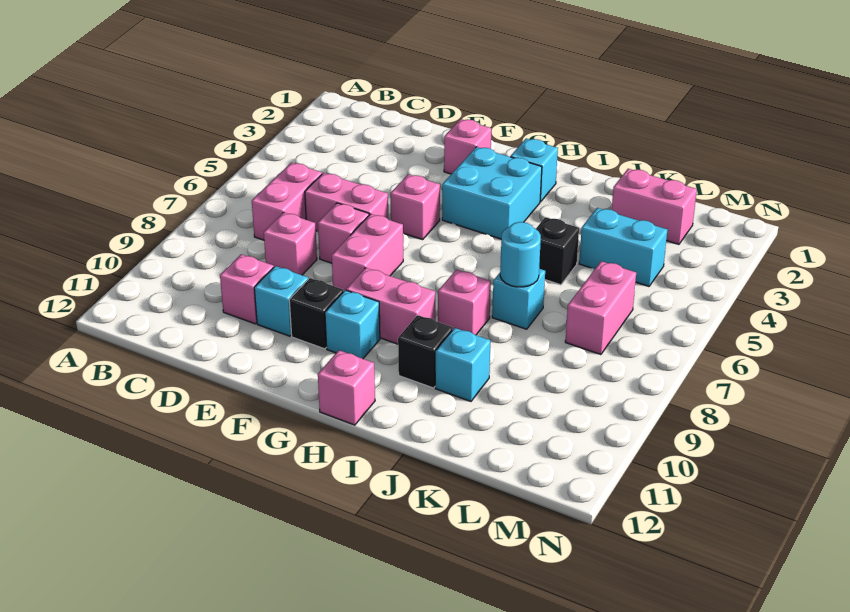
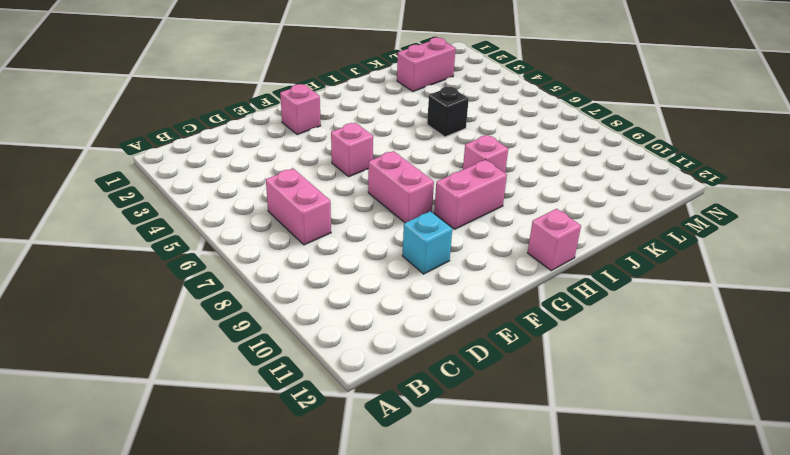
none -> pink brick D6:E6 level 1
none -> pink brick D8 level 1
none -> pink brick D10 level 1

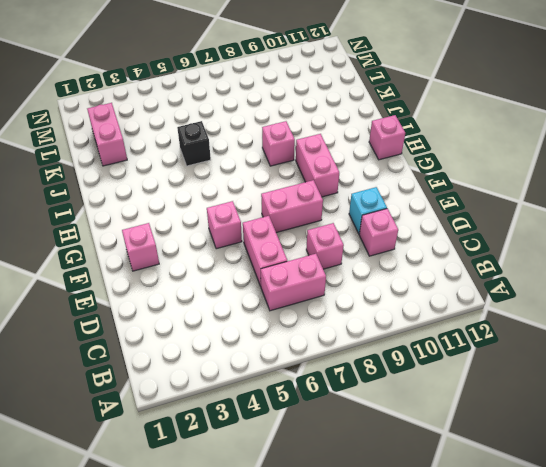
none -> pink brick E7 level 1
none -> black brick F10 level 1
none -> cyan brick G3:H4 level 1

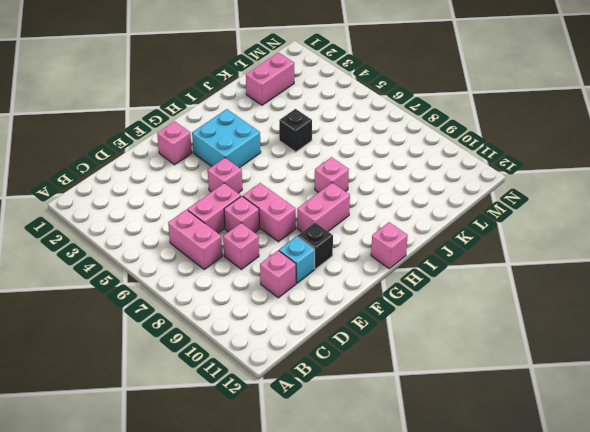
none -> cyan brick G10 level 1
none -> cyan brick H2 level 1
none -> black brick I10 level 1

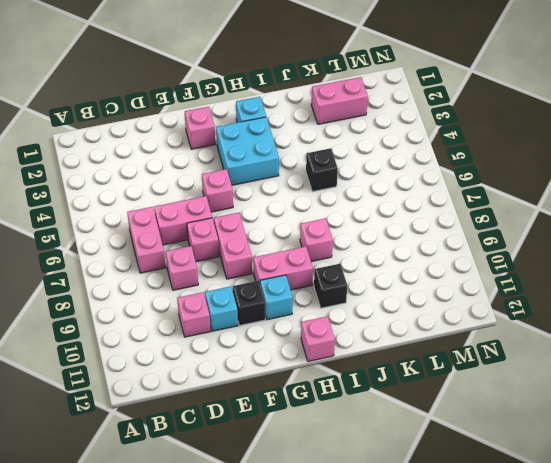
none -> cyan brick J7 level 1
none -> cyan brick J10 level 1
none -> cyan brick K4:L4 level 1

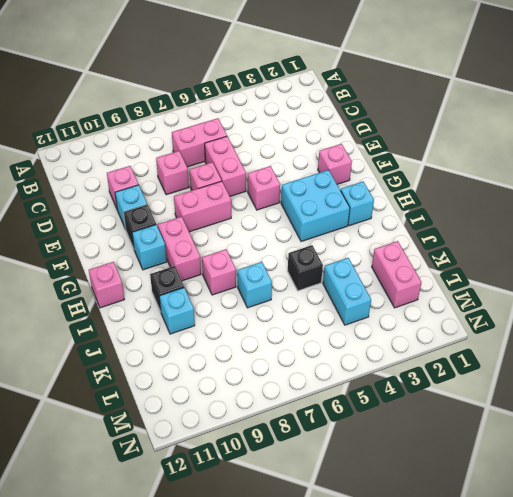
none -> pink brick L6:L7 level 1
none -> cyan round brick J7 level 2

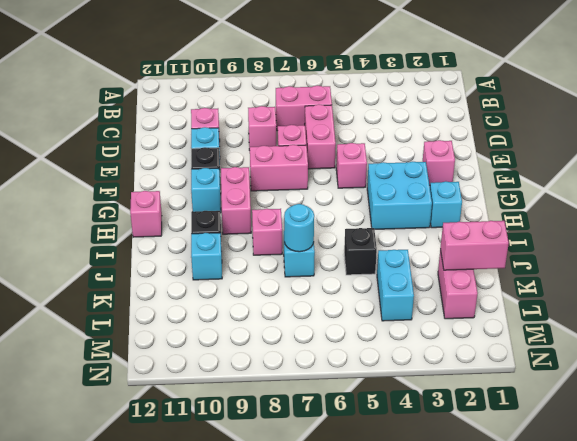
pink brick K1:K2 level 2 -> pink brick L6:L7 level 1

